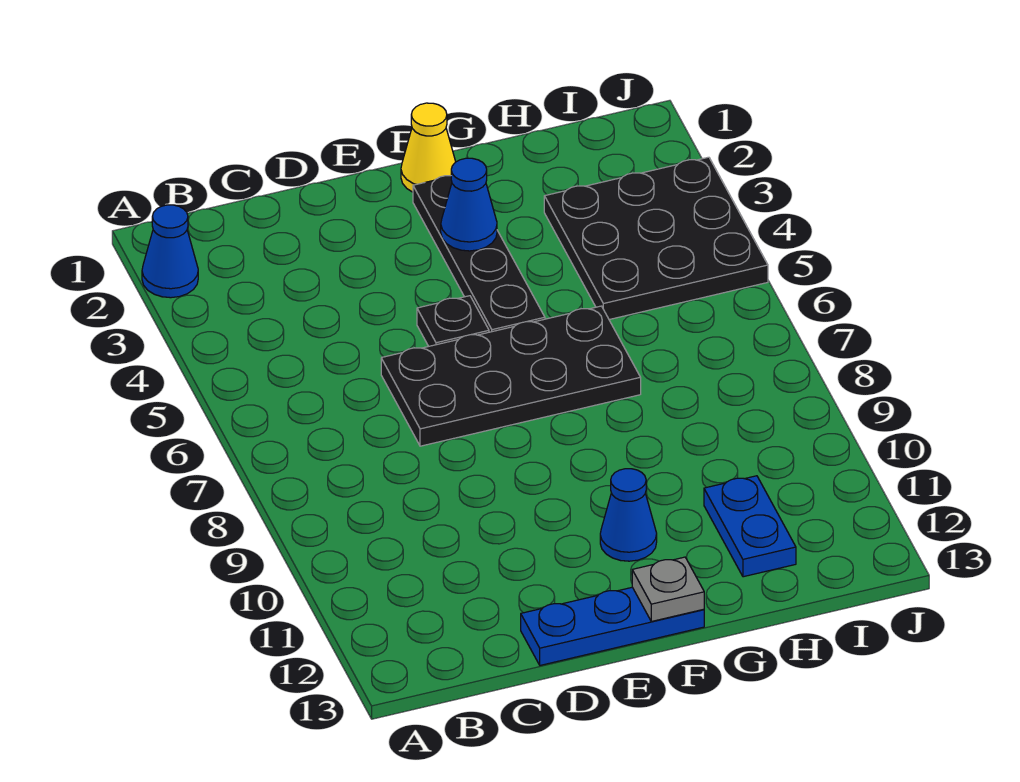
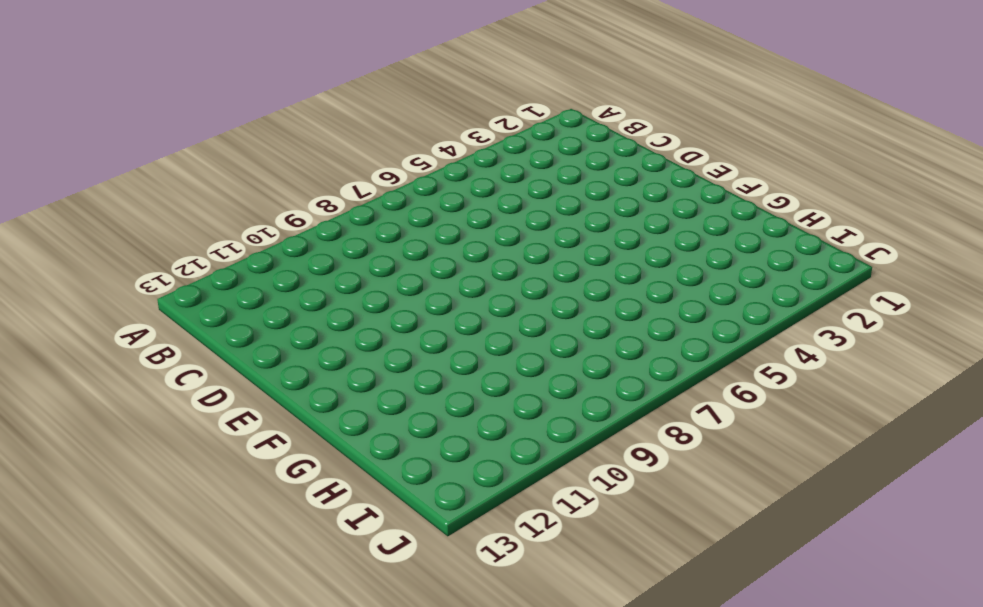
none -> blue cone A2 level 1
none -> black plate D6:G7 level 1

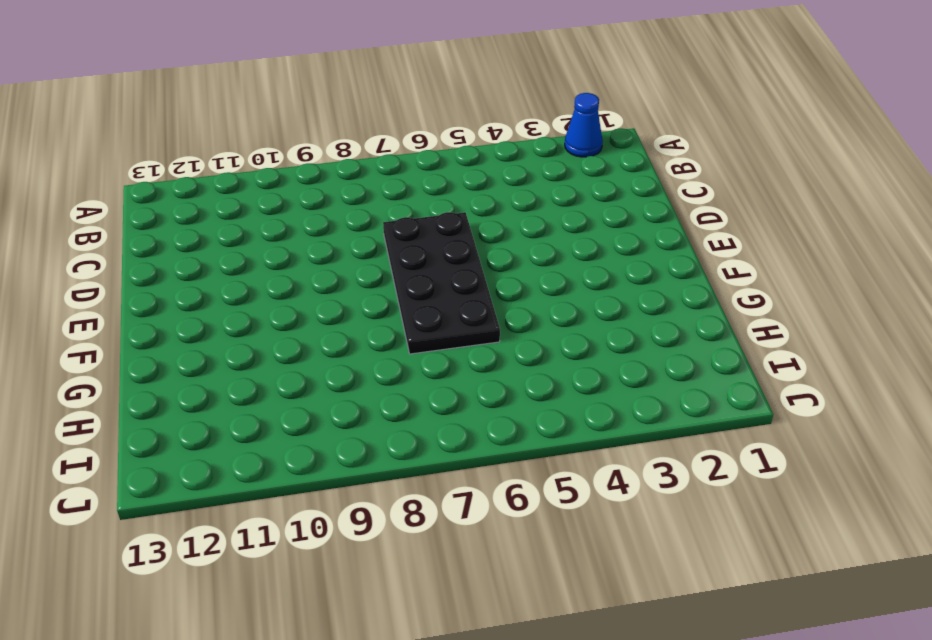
none -> blue plate D13:F13 level 1
none -> black plate E5 level 1

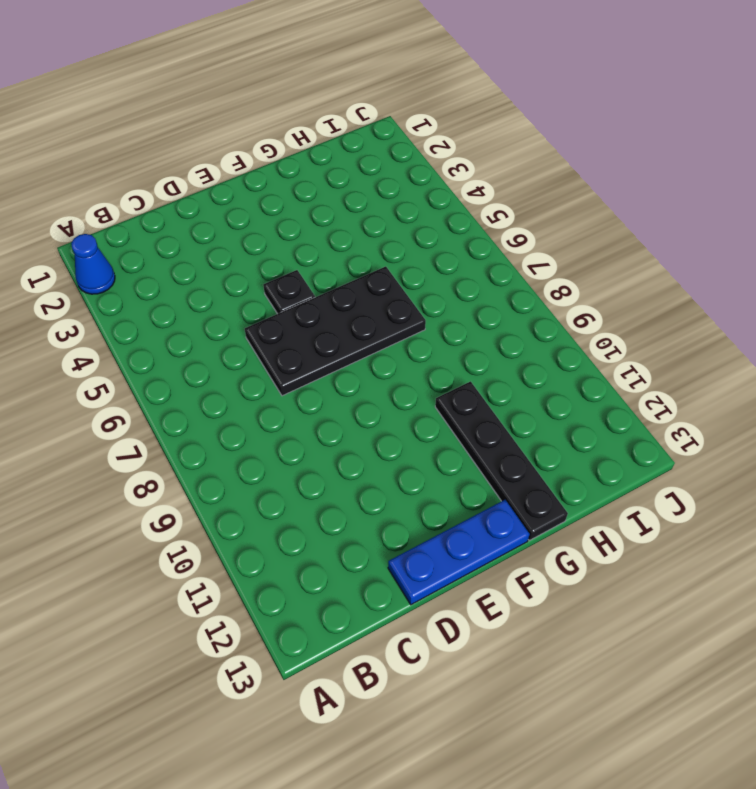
black plate G10:G13 level 1 -> black plate F2:F5 level 1
none -> yellow cone F1 level 1
none -> blue cone F11 level 1

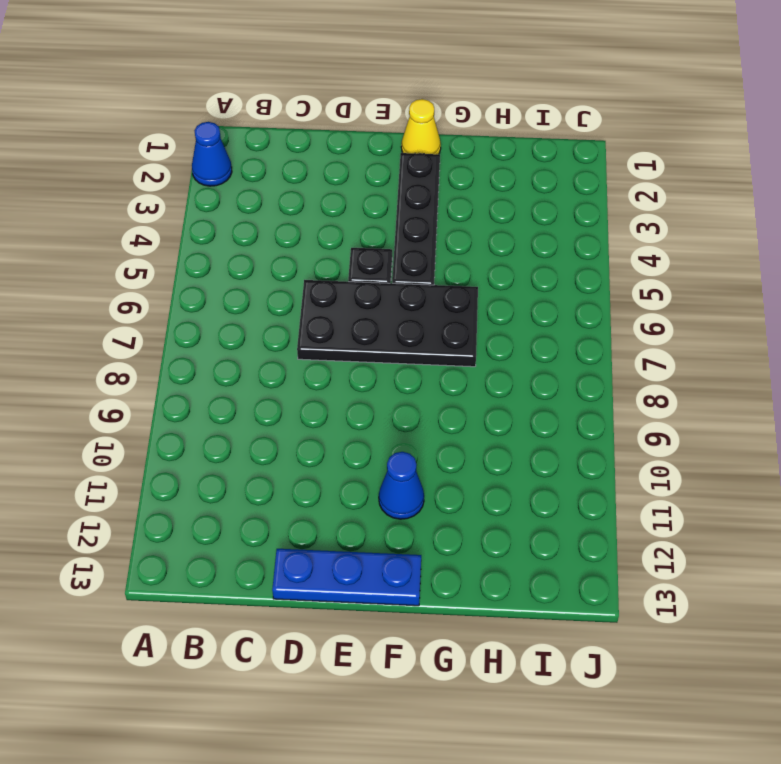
none -> black plate H3:J5 level 1
none -> blue plate H11:H12 level 1

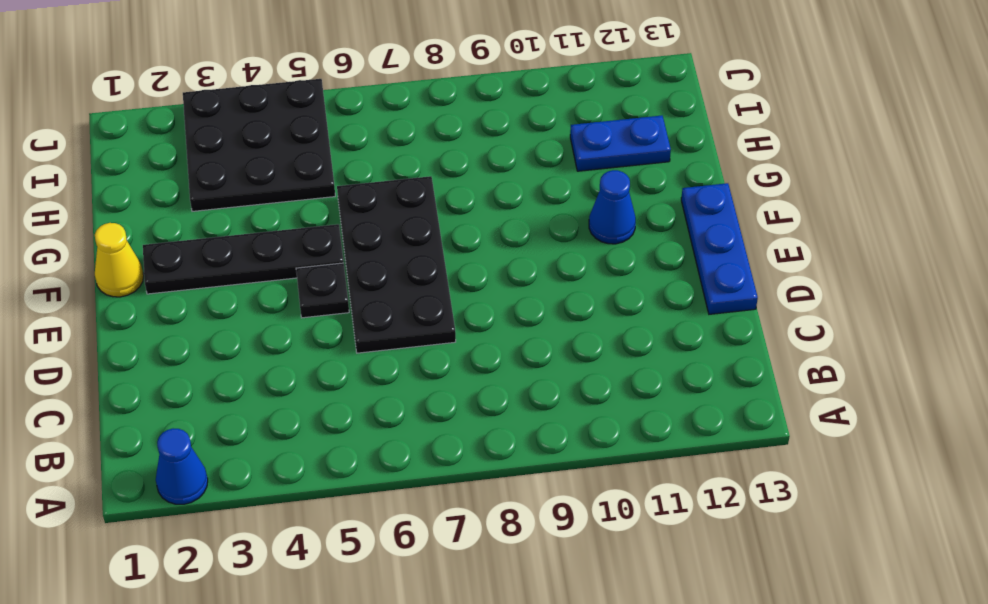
none -> blue cone F3 level 2
none -> grey plate F13 level 2

